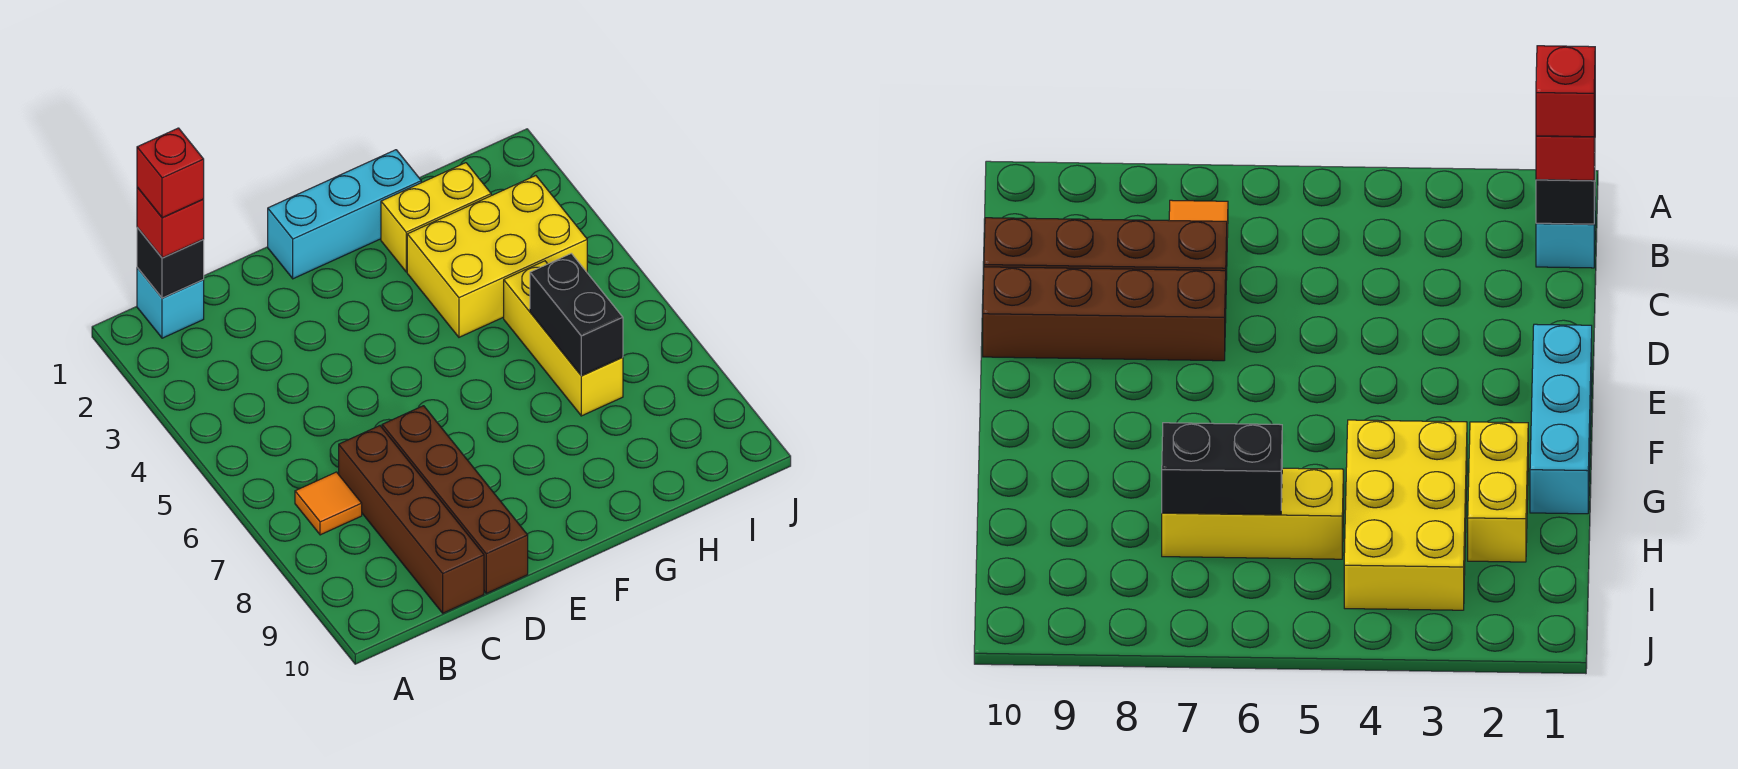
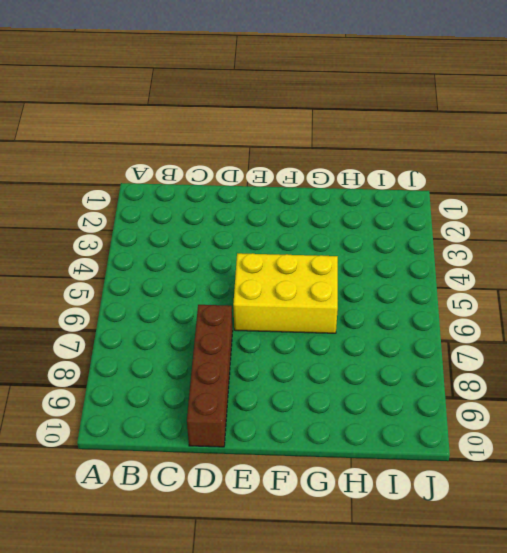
yellow brick E5:G6 level 1 -> yellow brick G3:I4 level 1
none -> cyan brick B1 level 1
none -> orange tile B7 level 1
none -> brown brick C7:C10 level 1

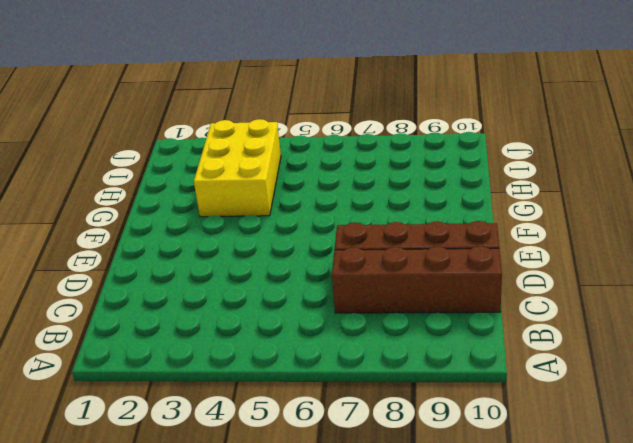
none -> cyan brick B1 level 1
none -> orange tile B7 level 1
none -> cyan brick E1:G1 level 1

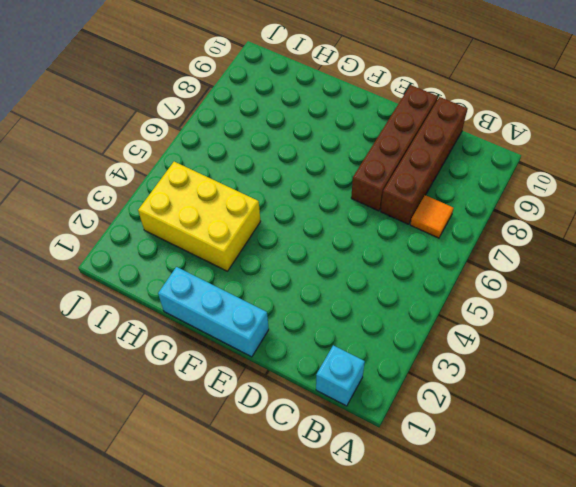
none -> yellow brick G2:H2 level 1
none -> yellow brick H5:H7 level 1
none -> black brick B1 level 2

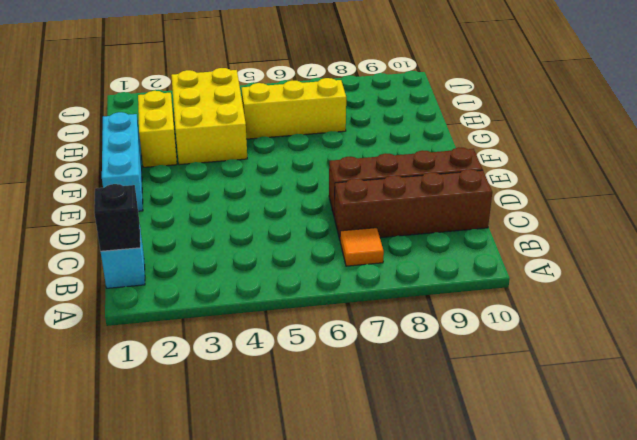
none -> black brick H6:H7 level 2
none -> red brick B1 level 3
none -> red brick B1 level 4

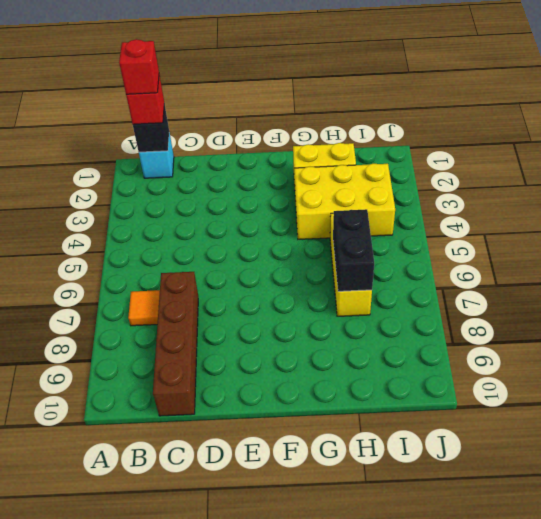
none -> brown brick D7:D10 level 1
none -> cyan brick E1:G1 level 1

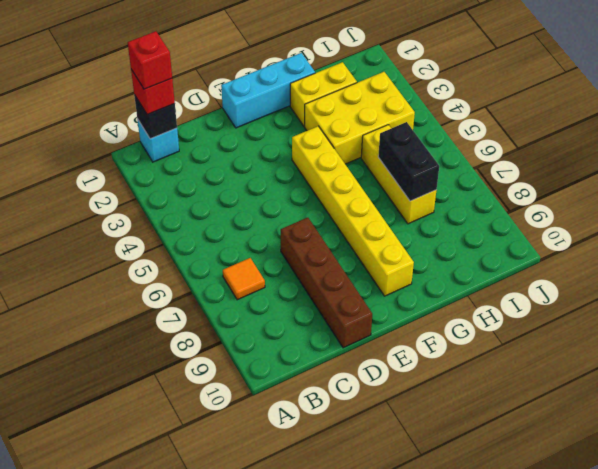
yellow brick F4:F9 level 1 -> none
none -> brown brick C7:C10 level 1

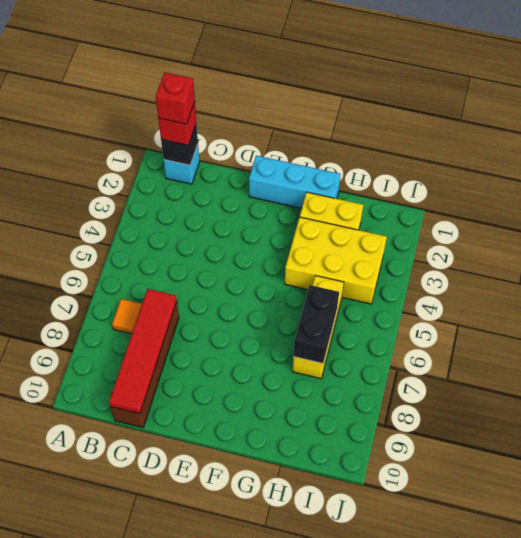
red tile C7:C10 level 2 -> none
none -> brown brick D7:D10 level 1

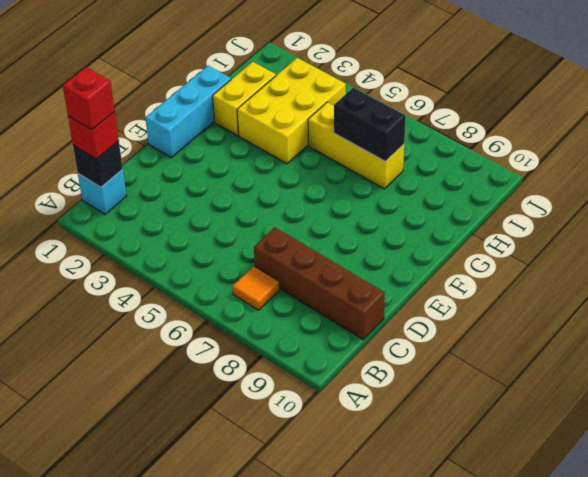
none -> brown brick D7:D10 level 1

